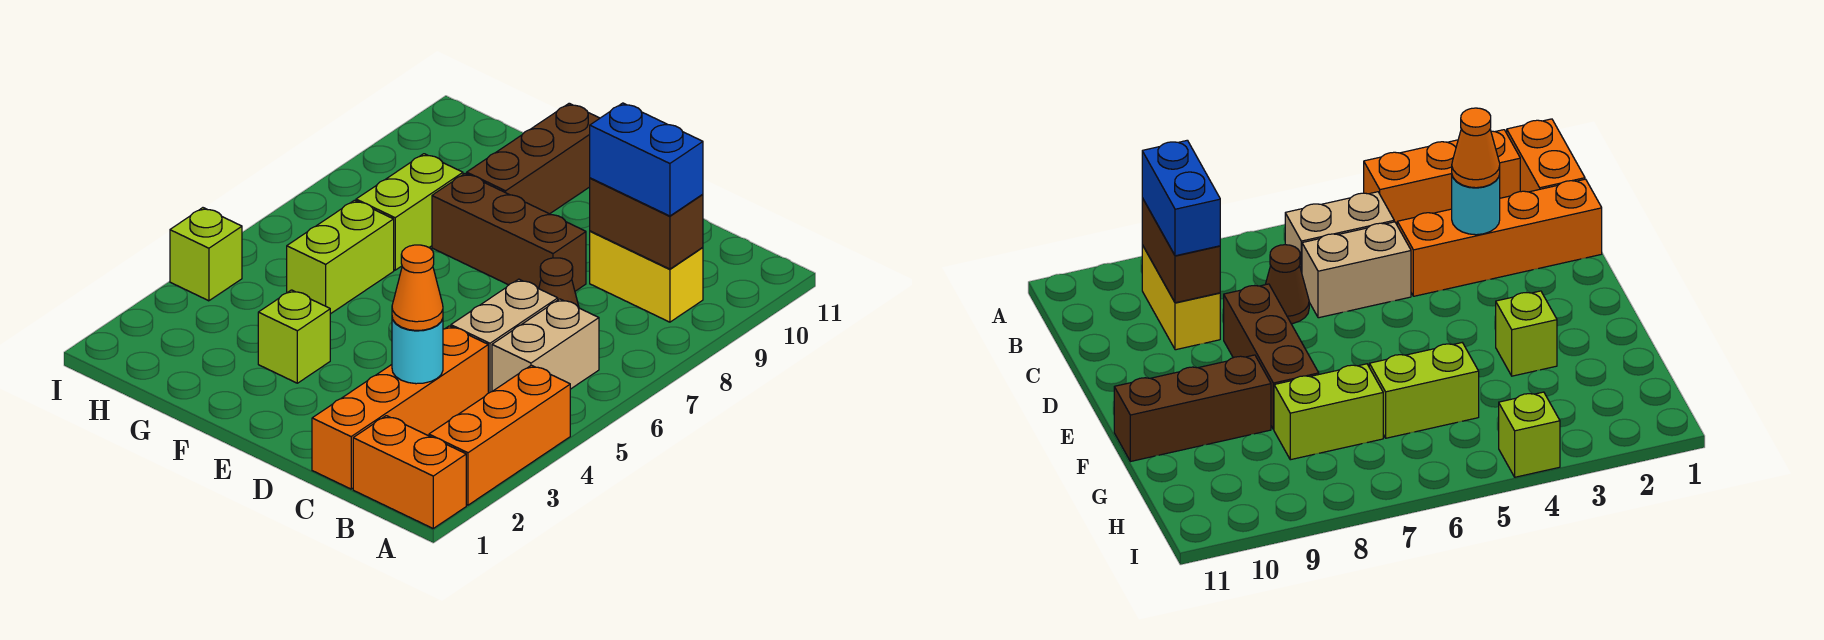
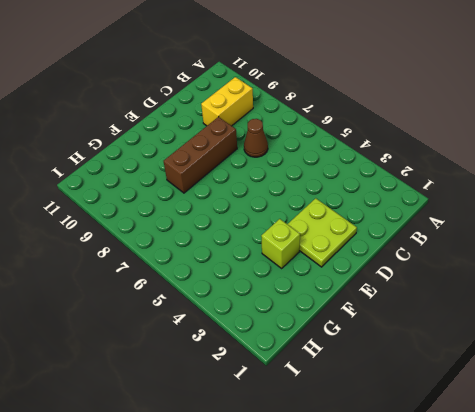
lime plate D2:E3 level 1 -> none
none -> orange brick A1:B1 level 1
none -> orange brick A2:A4 level 1
none -> tan brick B5:B6 level 1

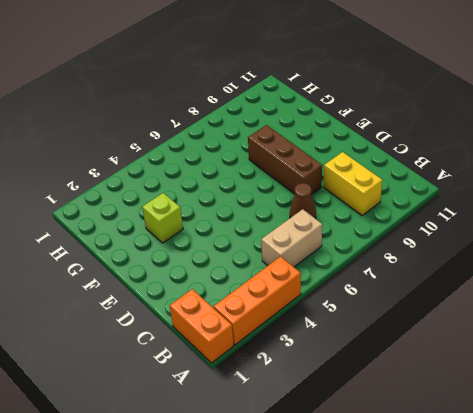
none -> orange brick C1:C4 level 1
none -> tan brick C5:C6 level 1
none -> brown brick F9:F11 level 1

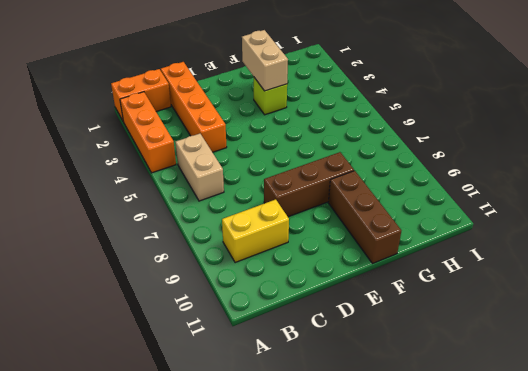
tan brick F2:F3 level 2 -> tan brick C5:C6 level 1
none -> brown cone C7 level 1
none -> lime brick G5:G6 level 1
none -> lime brick G7:G8 level 1

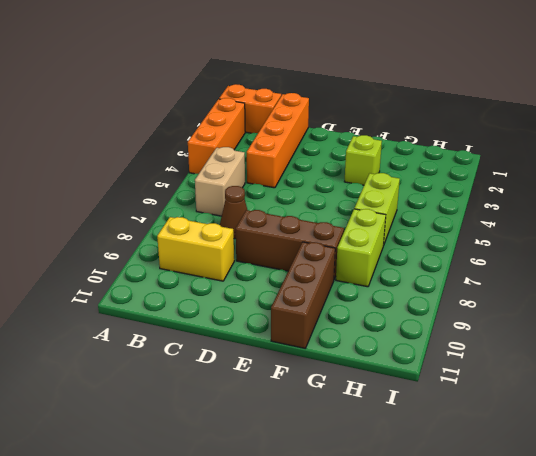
none -> tan brick C5:C6 level 1
none -> lime brick I4 level 1
none -> brown brick B9:C9 level 2

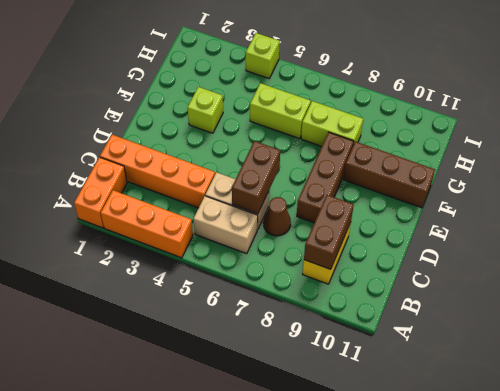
brown brick C6:D6 level 2 -> none
none -> cyan round brick C3 level 2
none -> blue brick B9:C9 level 3
none -> orange cone C3 level 3

